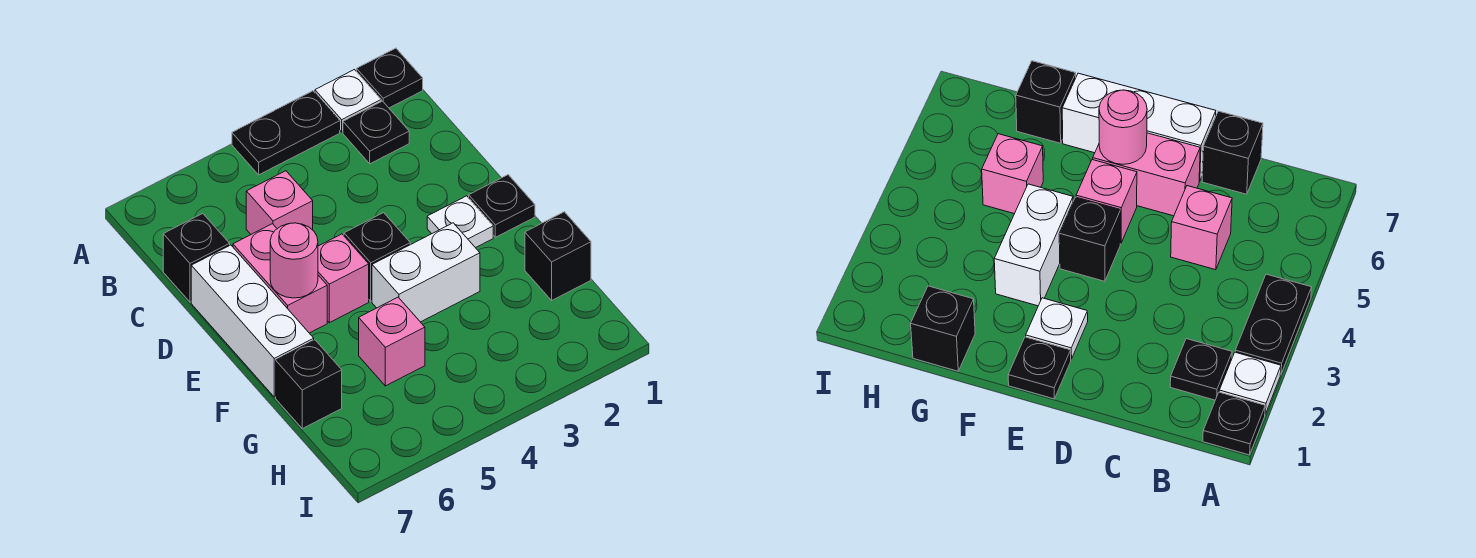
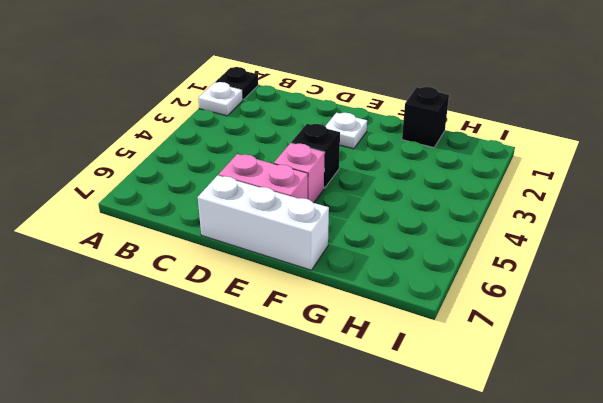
none -> black plate A3:A4 level 1
none -> black plate B2 level 1
none -> pink brick C5 level 1

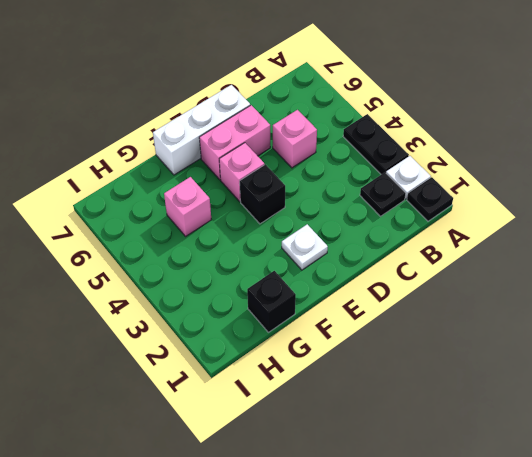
none -> black brick C7 level 1
none -> black plate E1 level 1
none -> white brick F3:F4 level 1

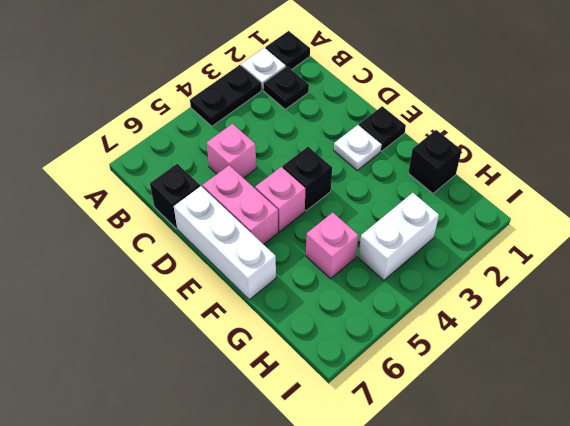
white brick H3:H4 level 1 -> white brick F3:F4 level 1
none -> black brick G7 level 1
none -> pink round brick E6 level 2

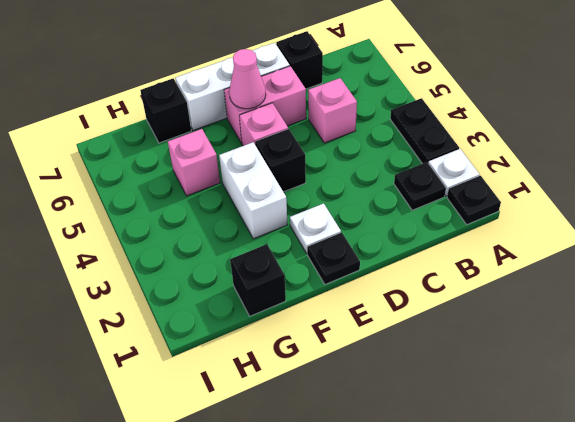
pink cone E6 level 2 -> pink round brick E6 level 2

